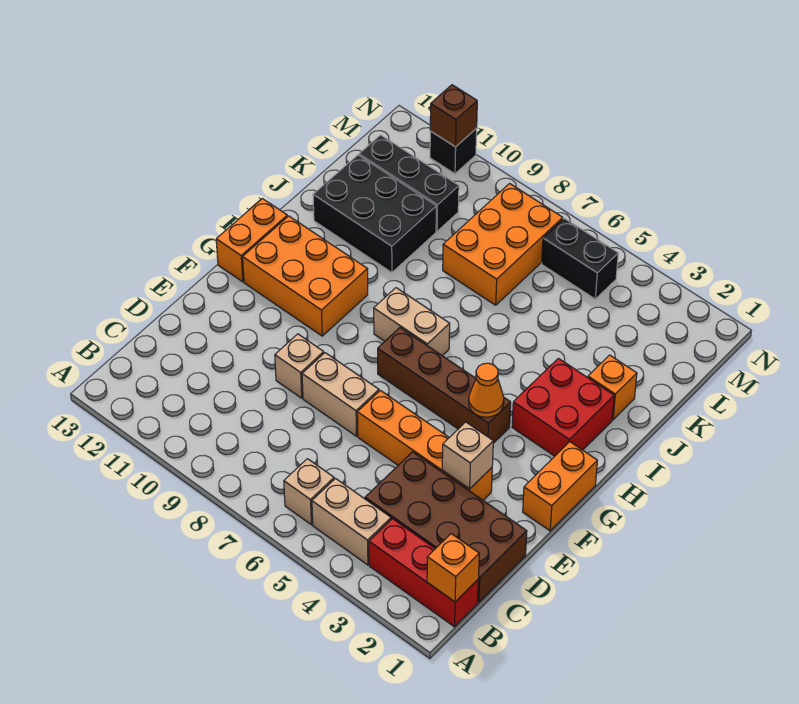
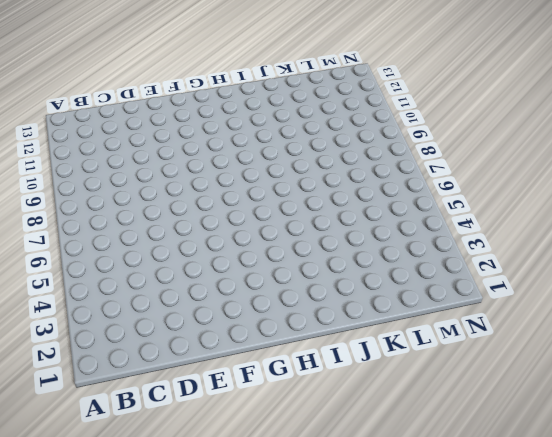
none -> red brick B1:B3 level 1
none -> tan brick B4:B5 level 1
none -> tan brick B6 level 1

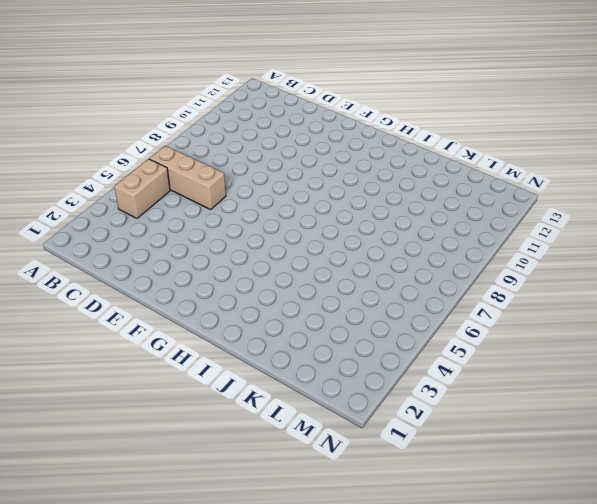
tan brick B6:D6 level 1 -> tan brick B6 level 1
none -> red brick B1:B3 level 1
none -> brown brick C1:D4 level 1
none -> orange brick E3:E6 level 1

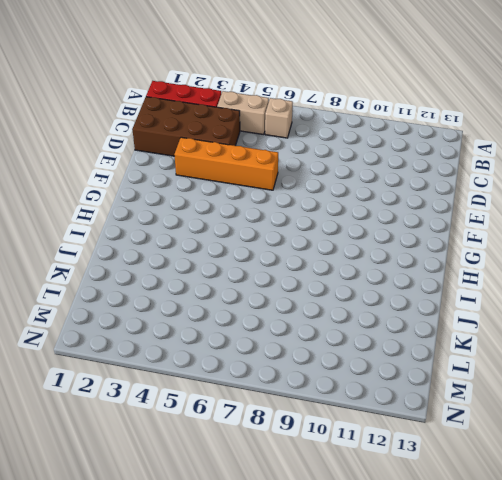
none -> tan brick E7:E8 level 1
none -> tan brick E9 level 1
none -> orange brick F1:G1 level 1

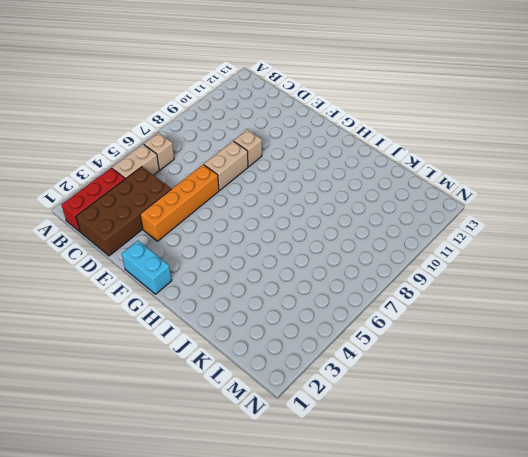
cyan brick F1:G1 level 1 -> orange brick F1:G1 level 1
none -> brown brick G4:G7 level 1
none -> orange brick G10:H12 level 1
none -> orange brick G13:H13 level 1

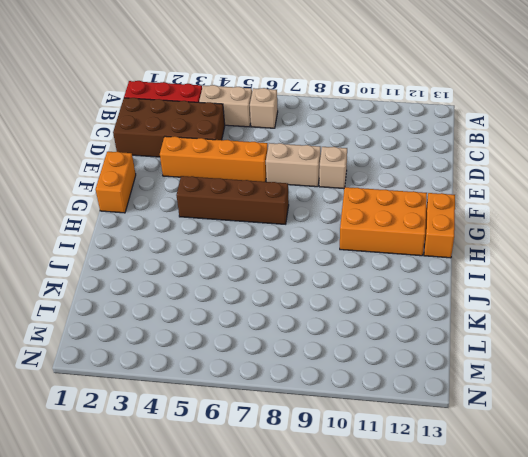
none -> red brick H2:I3 level 1
none -> tan brick H7:H8 level 1
none -> orange brick J2 level 1

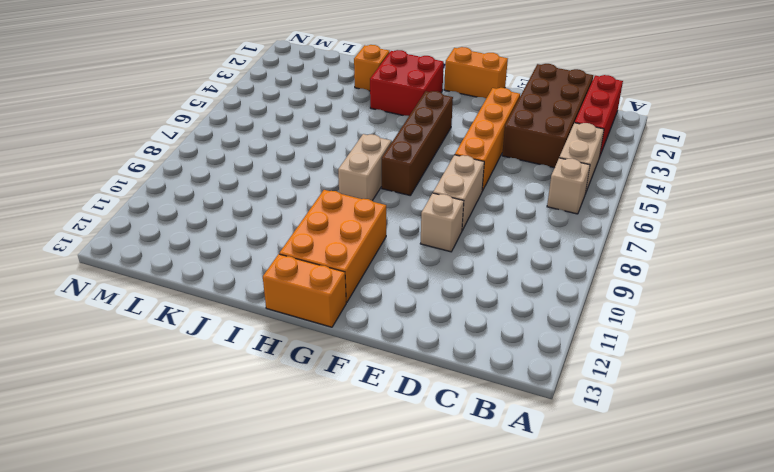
none -> black brick J10:K12 level 1
none -> orange brick K7:M8 level 1
none -> black brick L10:L12 level 1

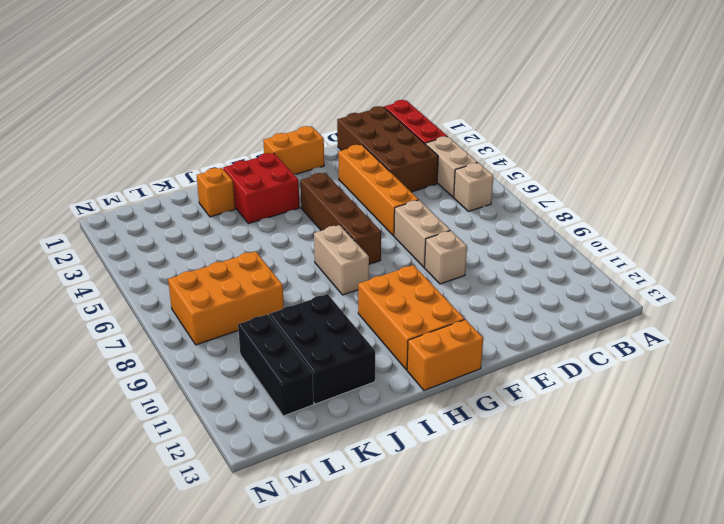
none -> black brick M5:M6 level 1
none -> black brick N11 level 1
none -> orange brick B1 level 2

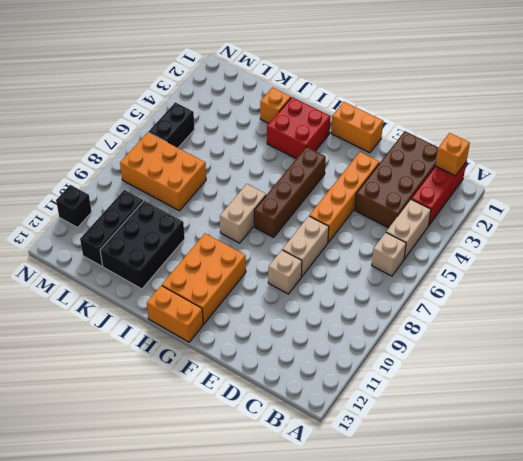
none -> tan brick E3 level 2
none -> orange cone G4 level 2
none -> brown brick N11 level 2

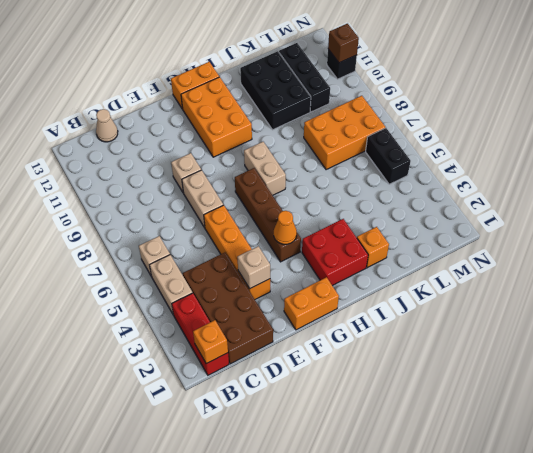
tan cone C13 level 1 -> none

